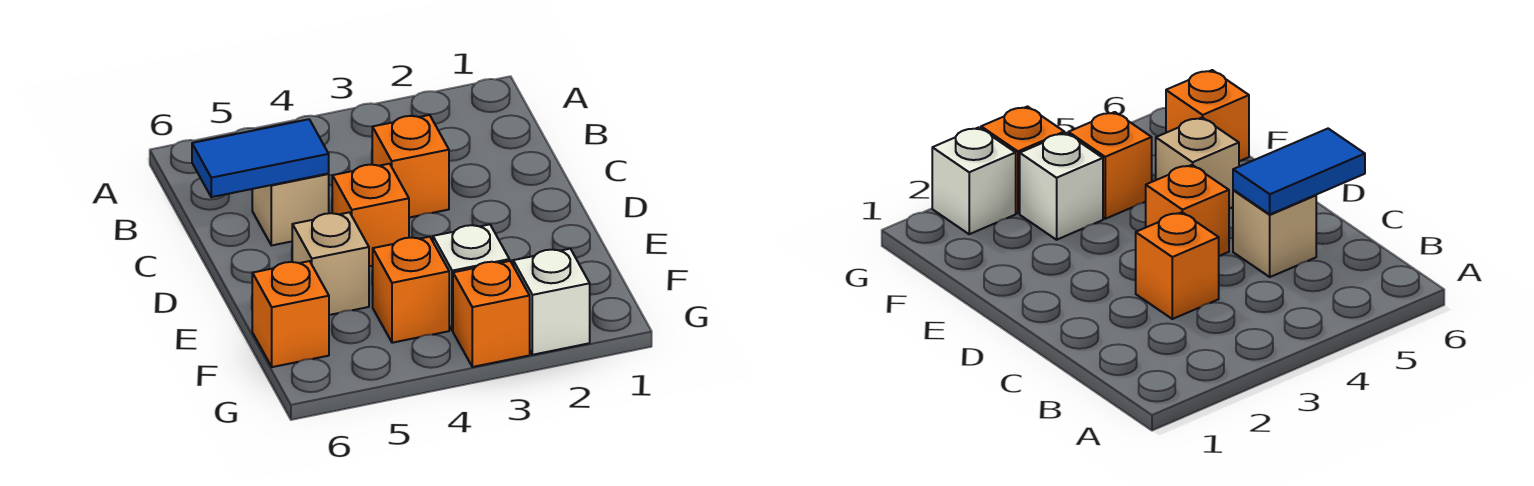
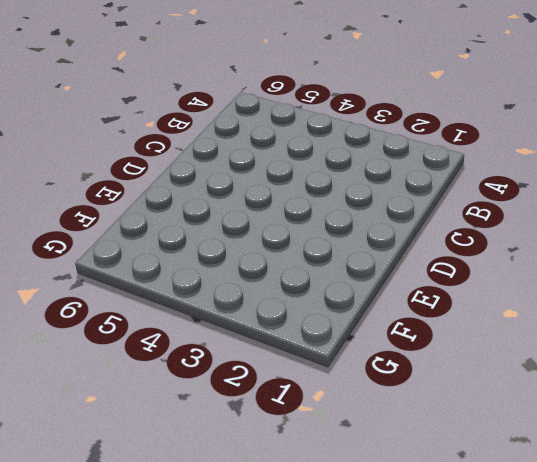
none -> orange brick C3 level 1
none -> tan brick C5 level 1

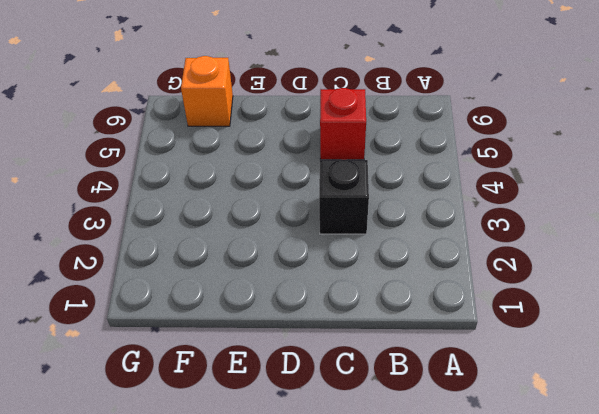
black brick C3 level 1 -> orange brick C3 level 1
red brick C5 level 1 -> tan brick C5 level 1
none -> orange brick D4 level 1
none -> tan brick E5 level 1

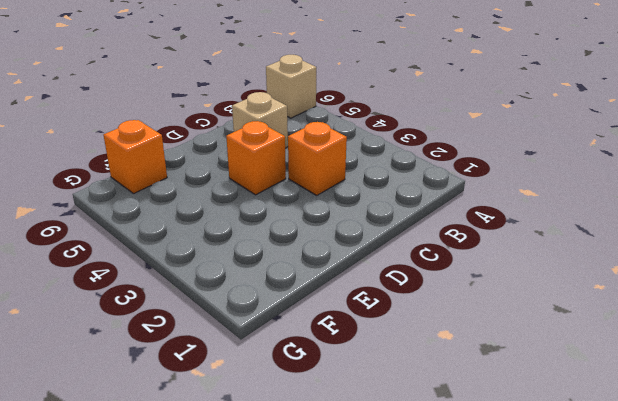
tan brick A6 level 1 -> tan brick E5 level 1
none -> white brick F3 level 1
none -> orange brick F4 level 1

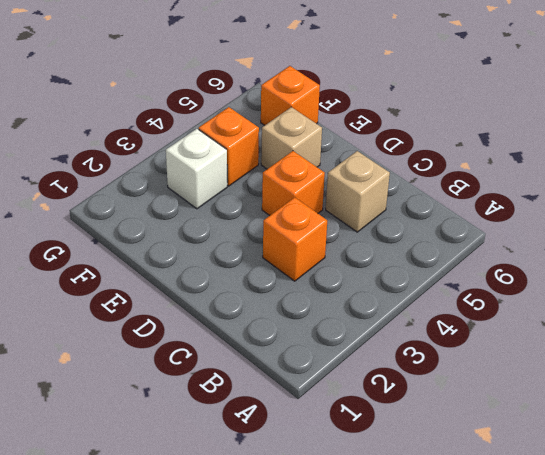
none -> white brick G2 level 1
none -> orange brick G3 level 1

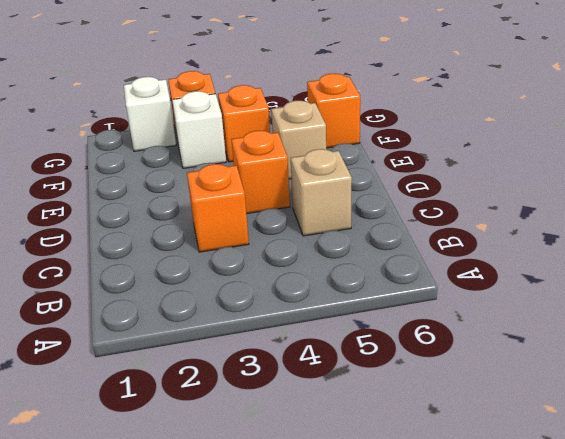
none -> blue tile C5:C6 level 2

